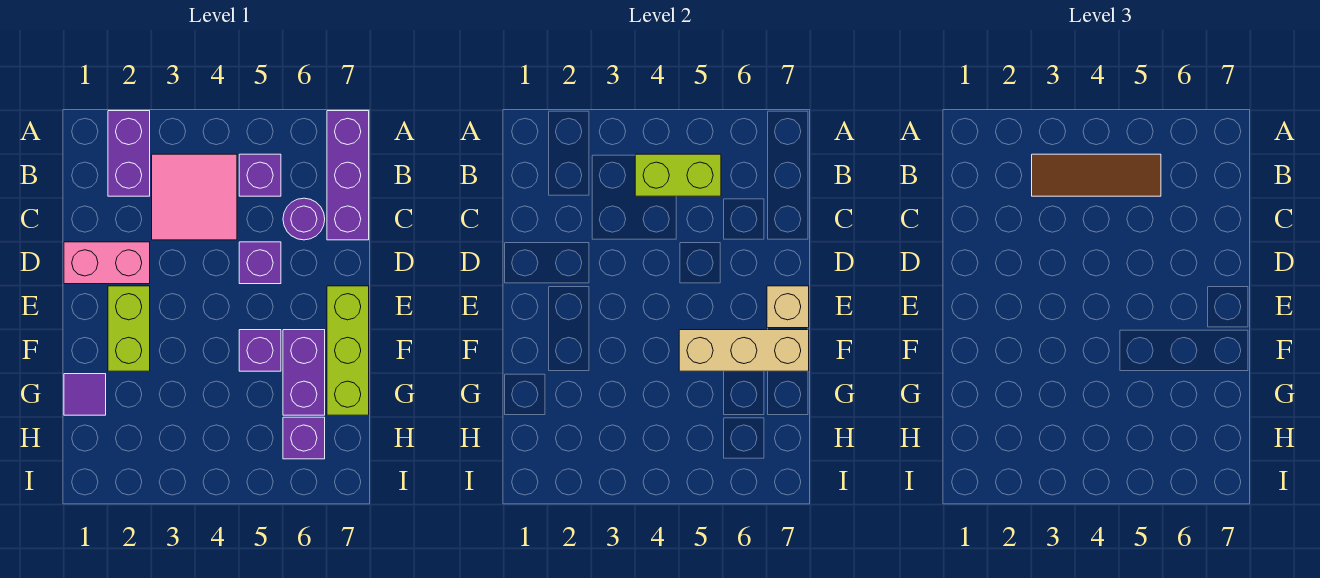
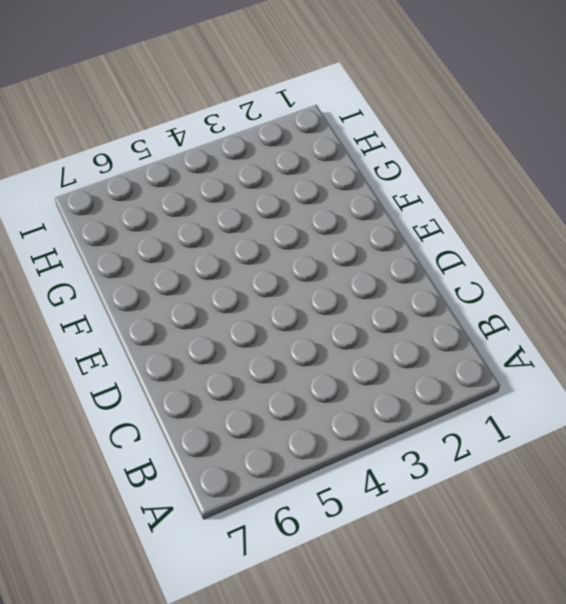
none -> purple brick A2:B2 level 1
none -> purple brick A7:C7 level 1
none -> pink tile B3:C4 level 1

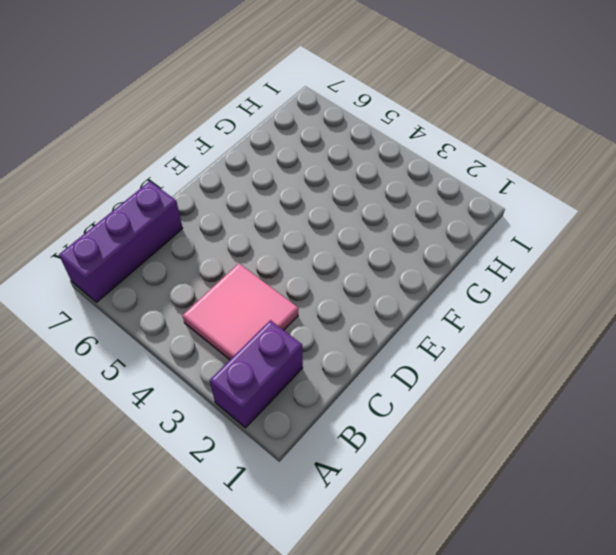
none -> purple brick B5 level 1
none -> purple round brick C6 level 1
none -> pink brick D1:D2 level 1

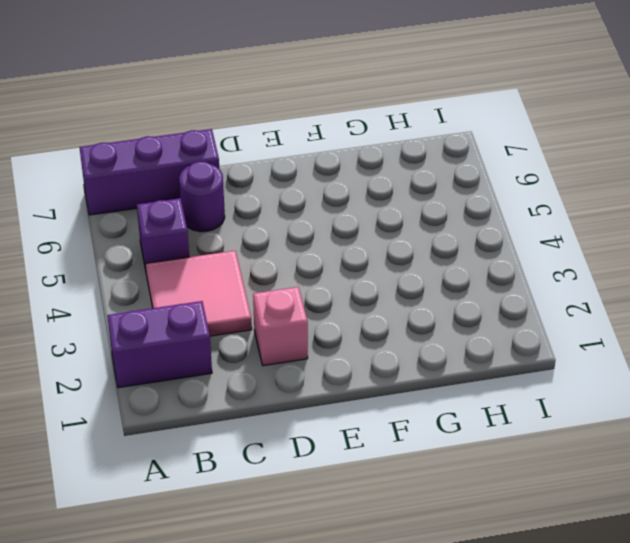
pink brick D2 level 1 -> pink brick D1:D2 level 1
none -> purple brick D5 level 1
none -> lime brick E2:F2 level 1
none -> lime brick E7:G7 level 1

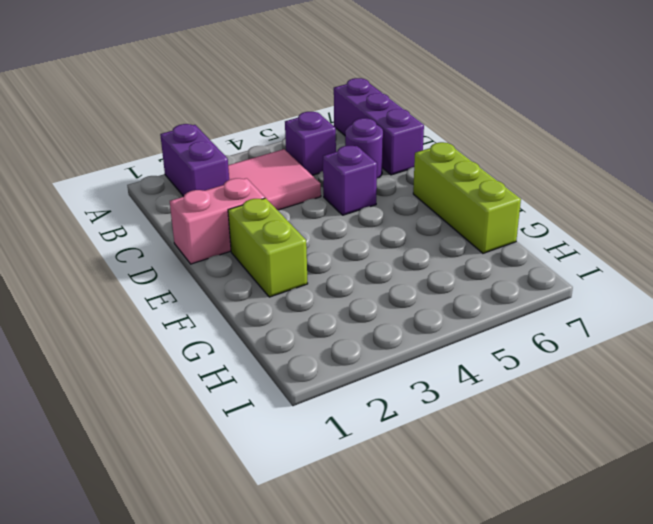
none -> purple brick F5 level 1
none -> purple brick F6:G6 level 1
none -> purple tile G1 level 1

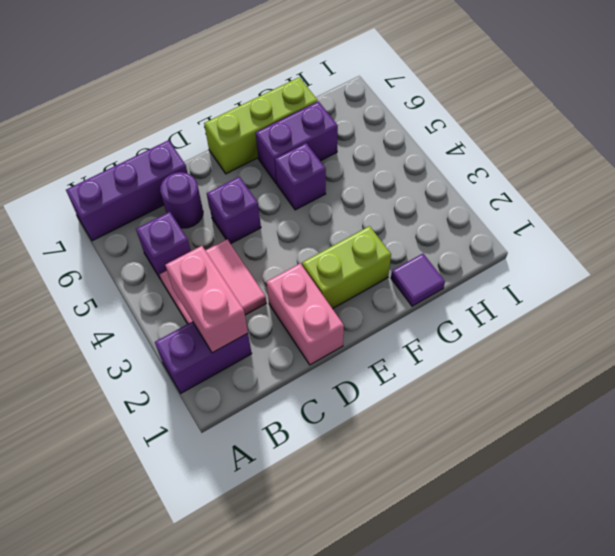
pink brick B2:B3 level 2 -> none
none -> purple brick H6 level 1
none -> lime brick B4:B5 level 2
none -> tan brick E7 level 2

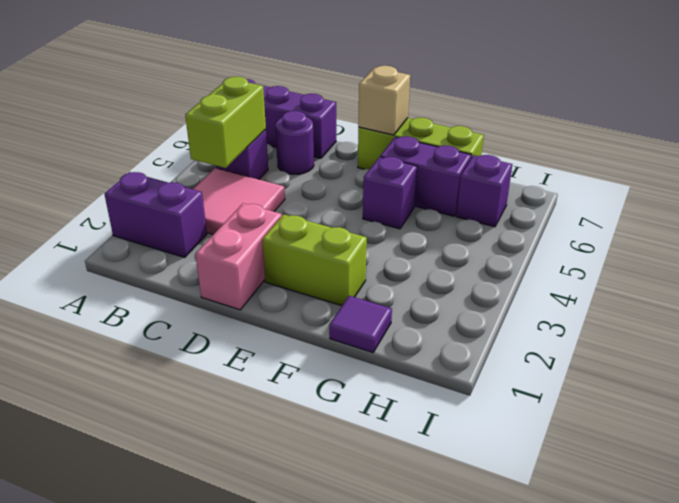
none -> purple brick D5 level 1
none -> tan brick F5:F7 level 2
none -> brown tile B3:B5 level 3

